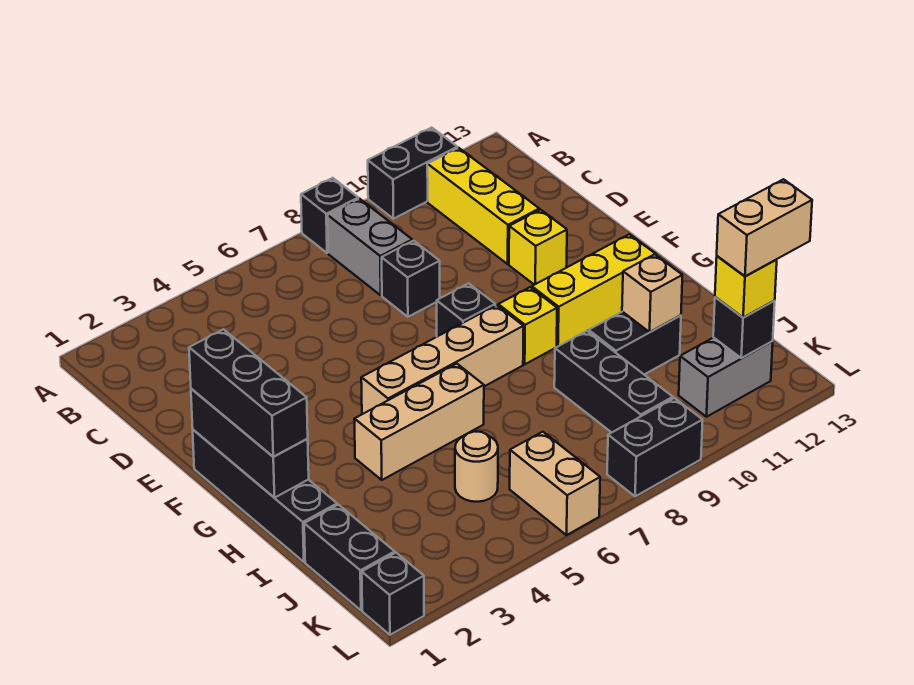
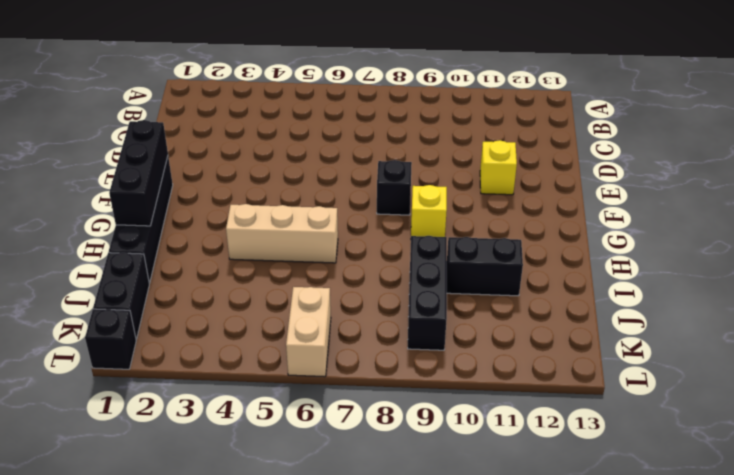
none -> black brick A8 level 1
none -> black brick A10:A11 level 1
none -> grey brick B8:C8 level 1

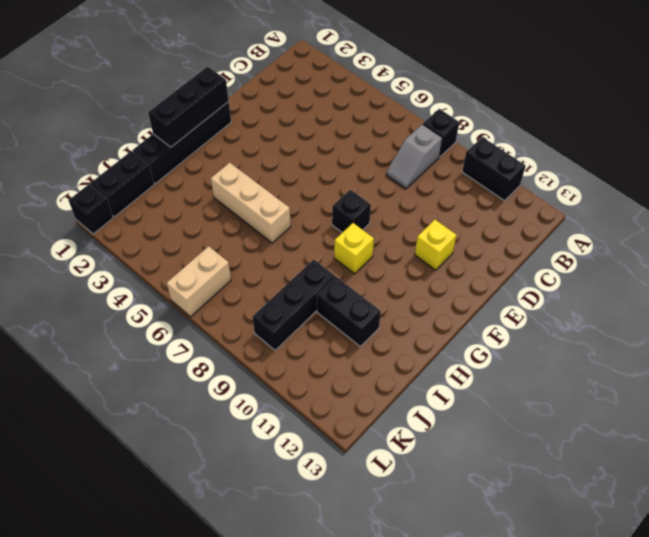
grey slope B8:C8 level 1 top B -> grey brick B8:C8 level 1
none -> yellow brick B11:D11 level 1
none -> black brick D8 level 1
none -> tan brick G5:G8 level 1

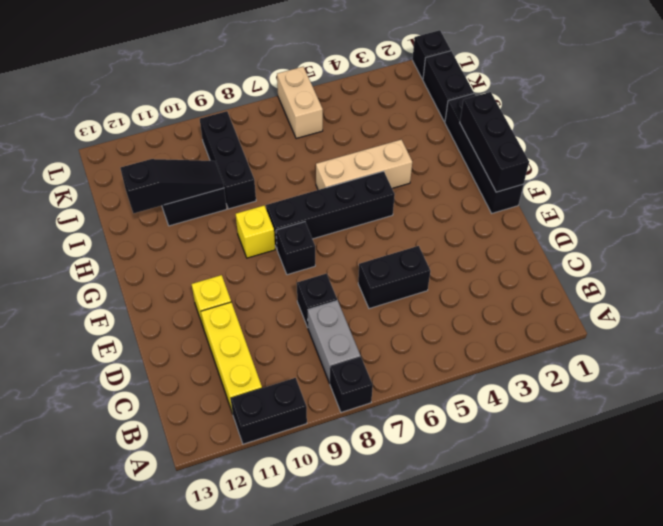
black brick D5:D6 level 1 -> black brick L8:L9 level 1
black brick G5:G8 level 1 -> tan brick G5:G8 level 1
black slope I10:I12 level 2 top 12 -> tan brick I11 level 2
none -> yellow brick G10:G12 level 1
none -> tan round brick J5 level 1
none -> grey brick K11:K12 level 1

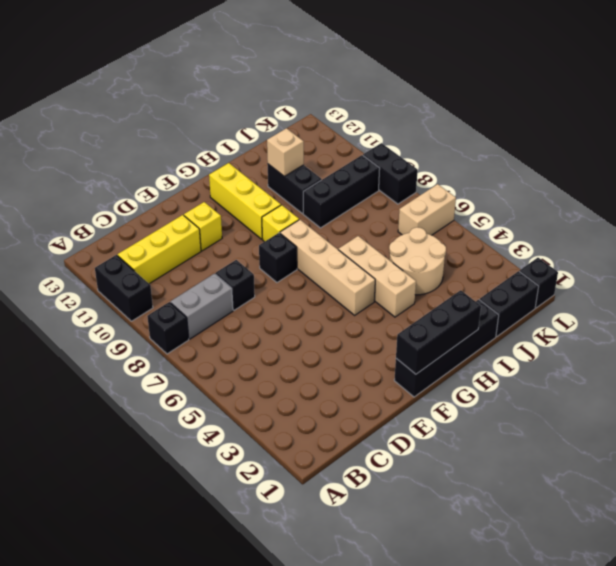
tan round brick I4:J5 level 1 -> tan round brick J5 level 1
none -> grey brick K11:K12 level 1
none -> black brick K12 level 2
none -> black brick F1:H1 level 3

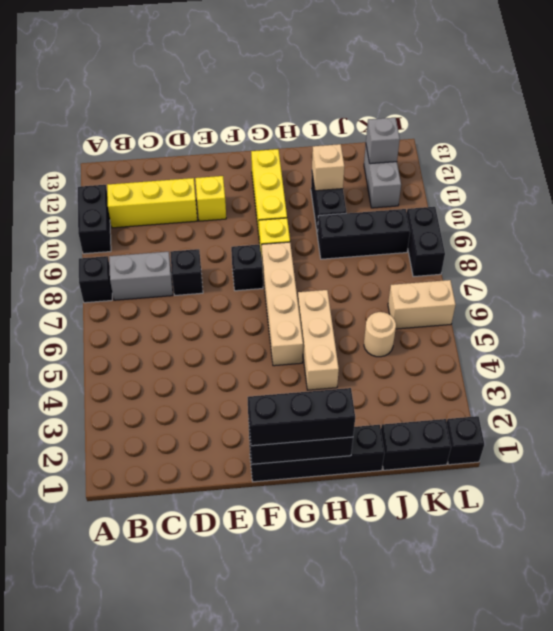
grey brick K12 level 2 -> black brick K12 level 2
none -> yellow brick K12 level 3
none -> tan brick K12:K13 level 4

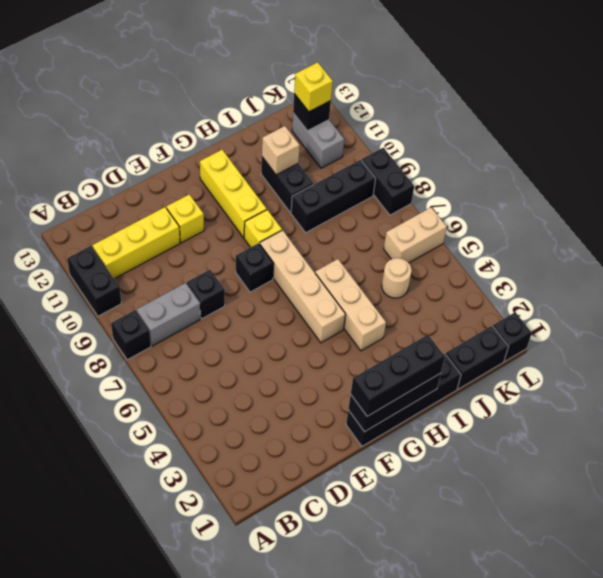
none -> tan brick K12:K13 level 4

